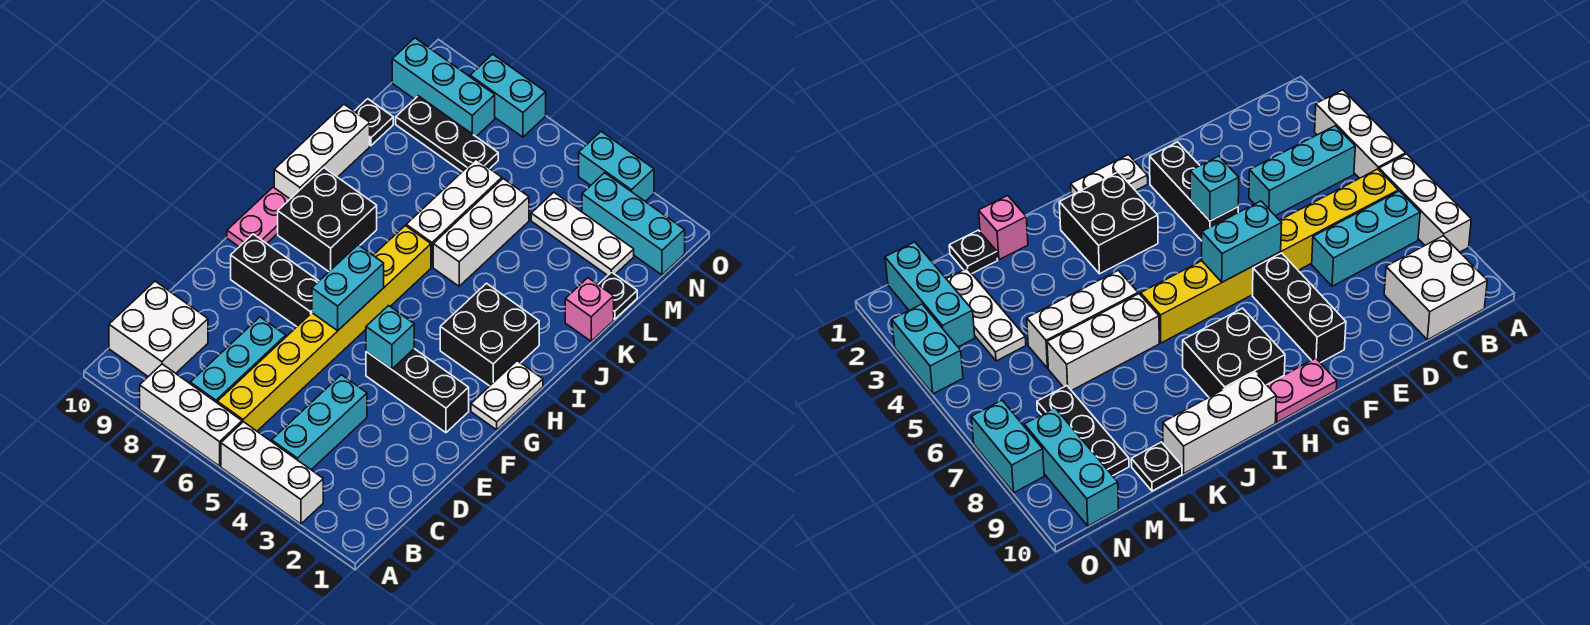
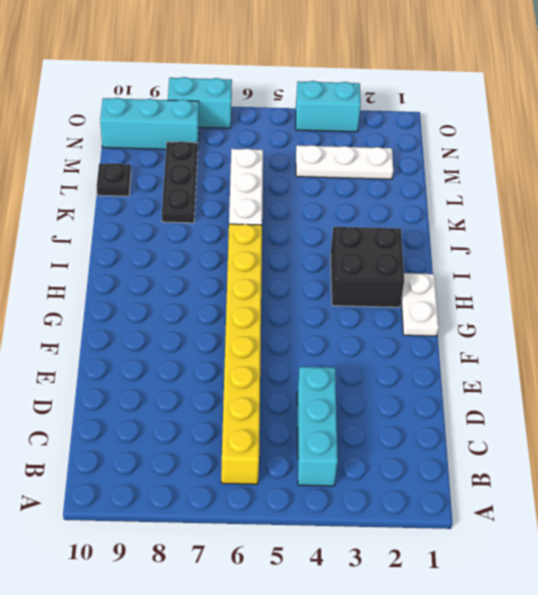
black plate K8:M8 level 1 -> black plate M7:M9 level 1
none -> white brick A3:A5 level 1
none -> white brick A6:A8 level 1
none -> cyan brick B7:D7 level 1

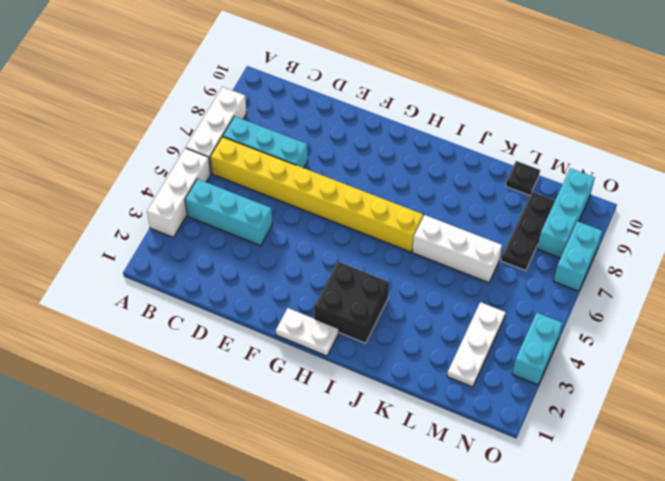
none -> white brick B9:C10 level 1
none -> black brick F2:F4 level 1
none -> black brick F7:F9 level 1

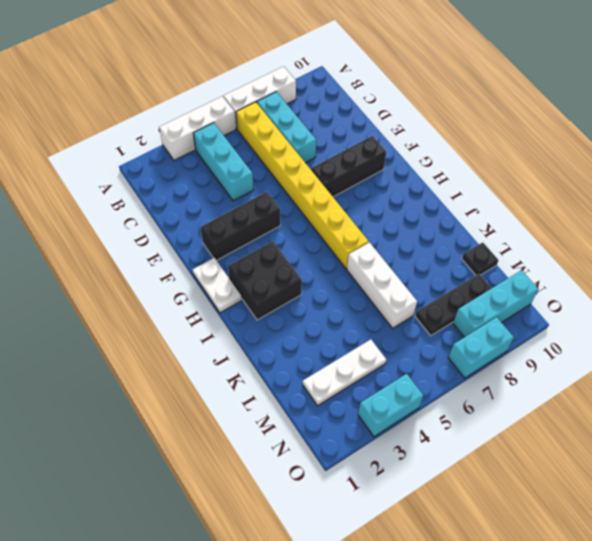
none -> white brick B9:C10 level 1
none -> pink plate G10:H10 level 1
none -> black brick H8:I9 level 1

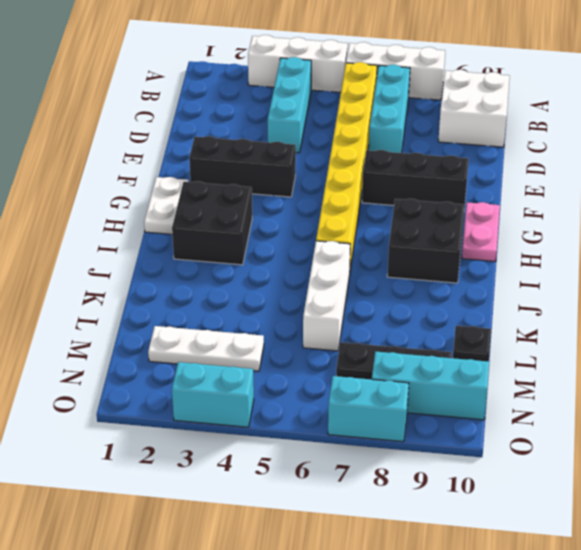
none -> white brick I10:K10 level 1
none -> white brick J5:L5 level 1
none -> pink brick K1 level 1

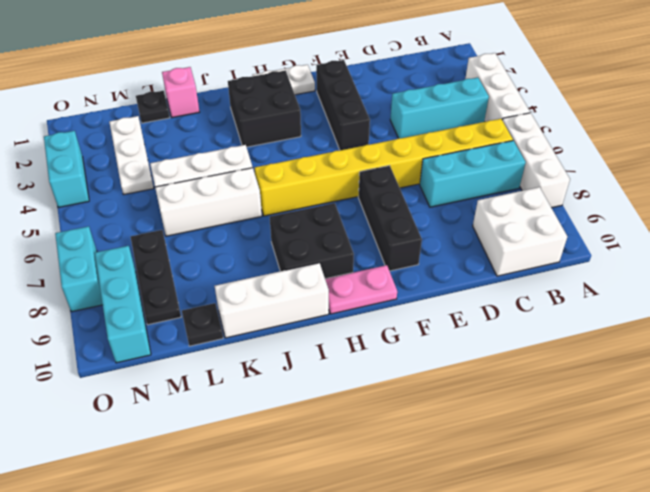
none -> cyan brick N1:N3 level 1
none -> cyan brick F4 level 2
none -> cyan brick F6:G6 level 2

